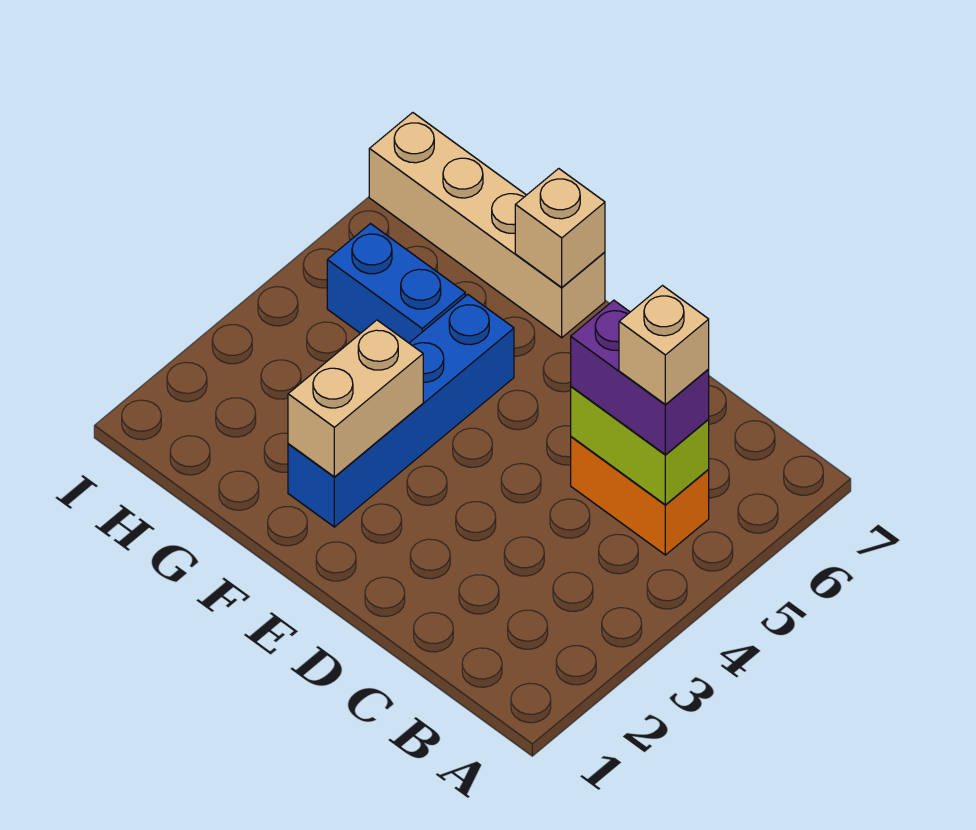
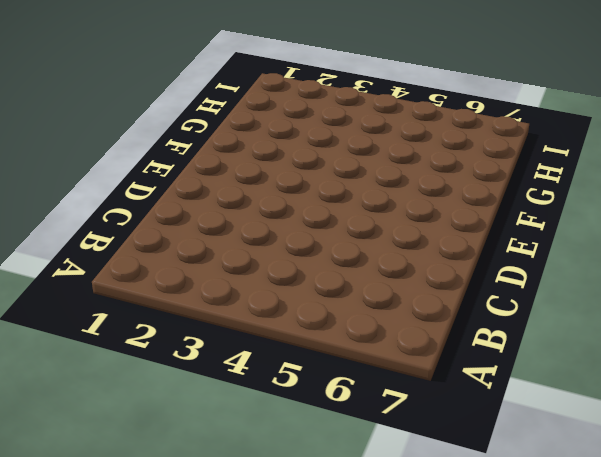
none -> orange brick B5:C5 level 1
none -> blue brick F2:F5 level 1

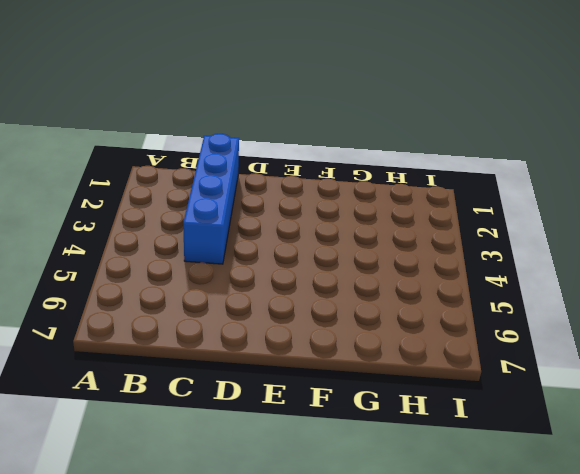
blue brick C1:C4 level 1 -> blue brick F2:F5 level 1
none -> orange brick B5:C5 level 1
none -> tan brick F7:I7 level 1

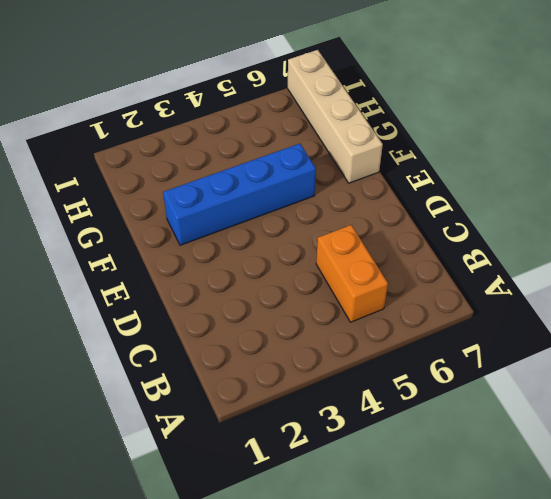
none -> blue brick G5:H5 level 1
none -> lime brick B5:C5 level 2

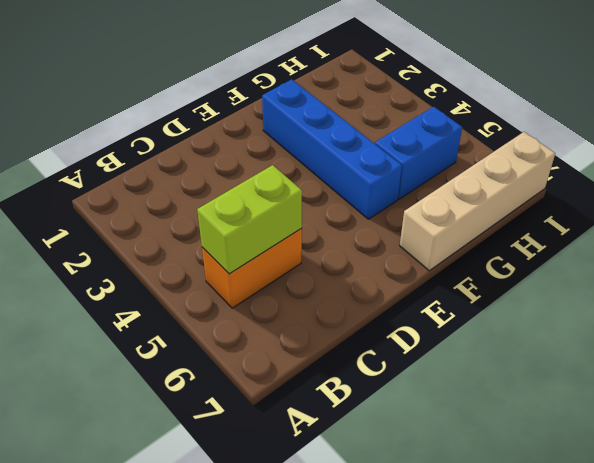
none -> tan brick F2:F3 level 2
none -> tan brick F7 level 2

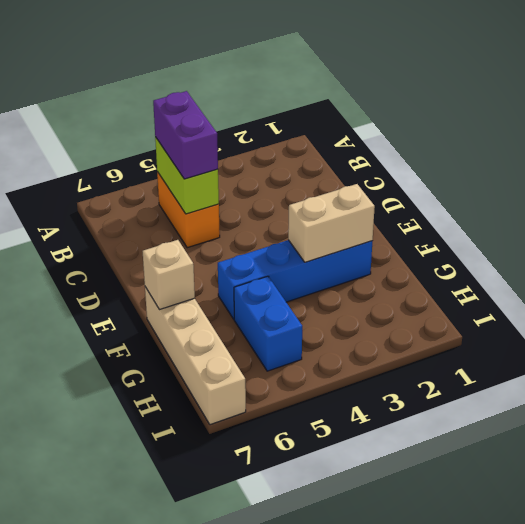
none -> tan brick B5 level 4

